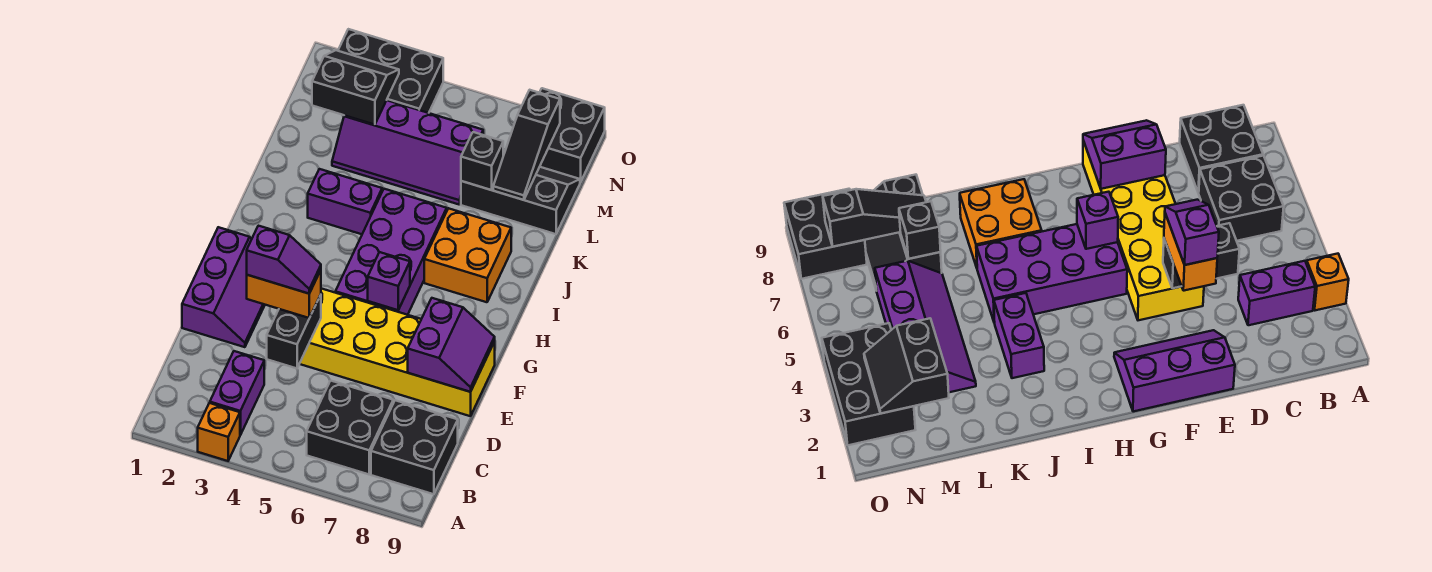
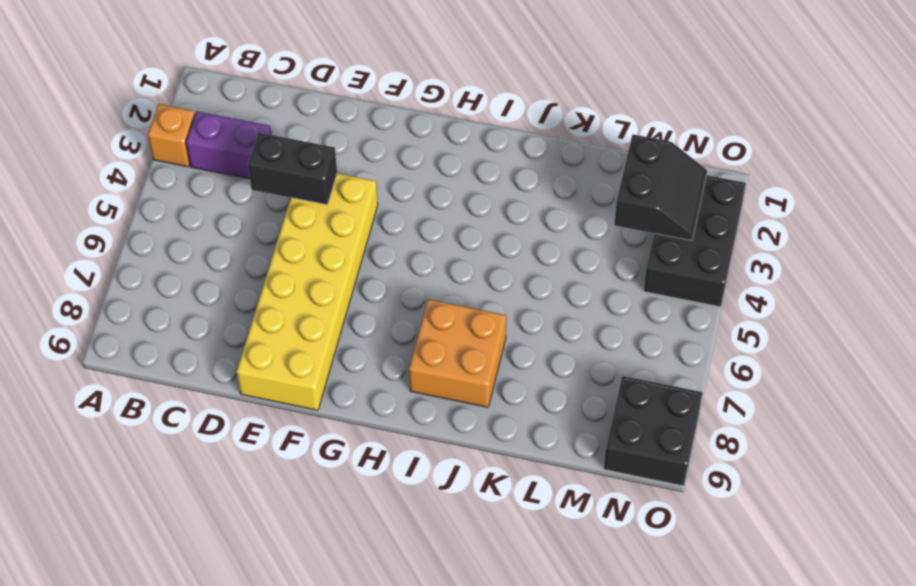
none -> black brick B6:C7 level 1
none -> black brick B8:C9 level 1
none -> purple slope E1:G2 level 1 top 1

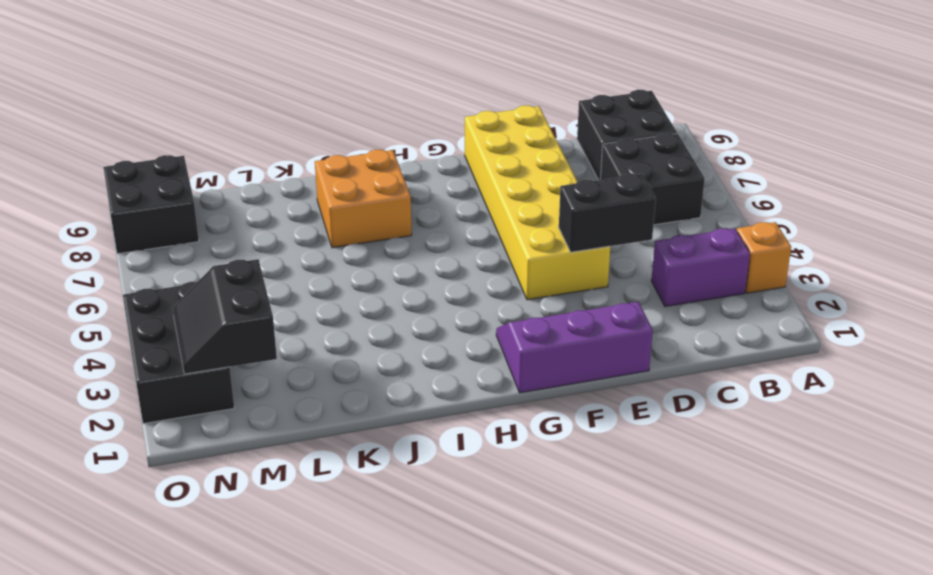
none -> purple brick G5:J6 level 1
none -> purple brick J3:J4 level 1
none -> purple slope L3:M6 level 1 top M

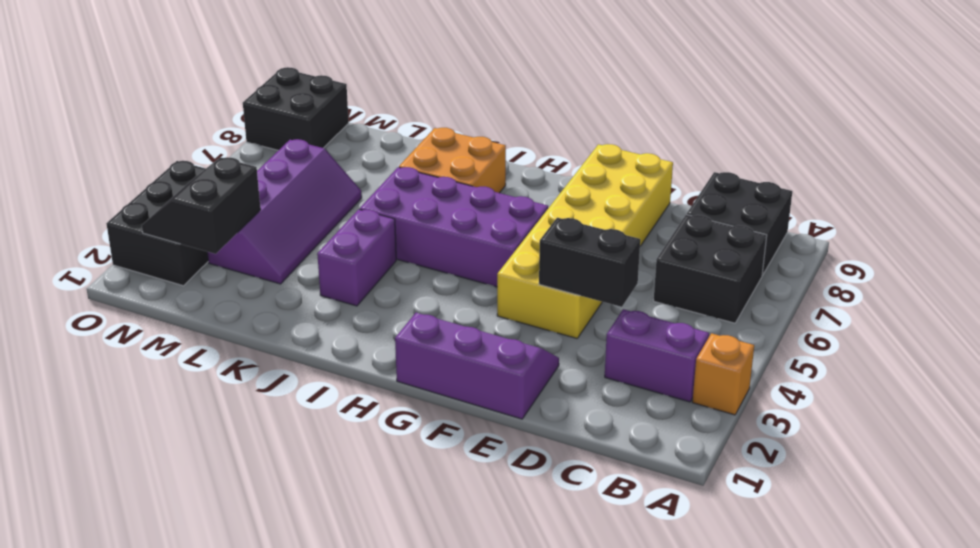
none -> black slope L7:M9 level 1 top L
none -> purple slope E8:F9 level 2 top 8
none -> purple brick G6 level 2

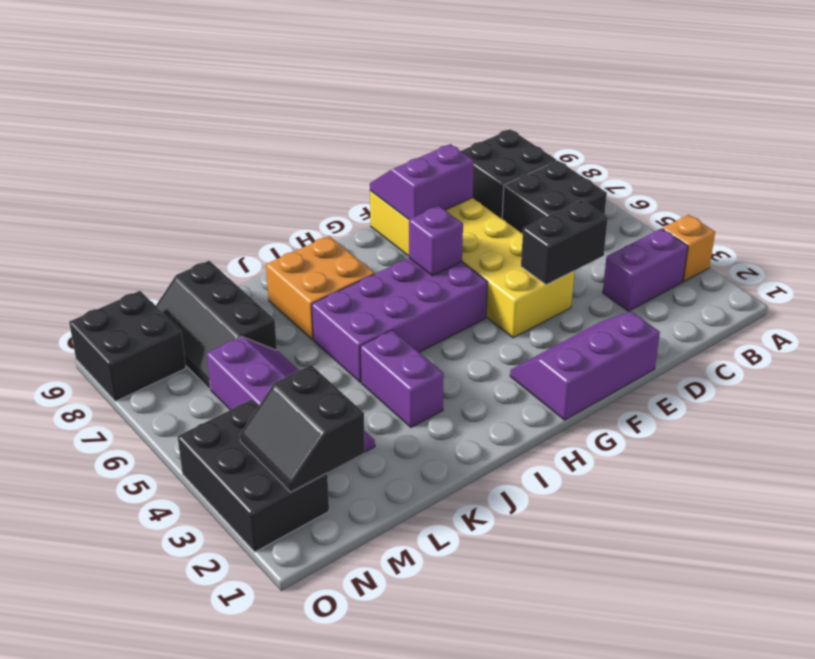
none -> black brick L7 level 2
none -> black slope L8:N8 level 2 top N
none -> orange brick E3:E4 level 3

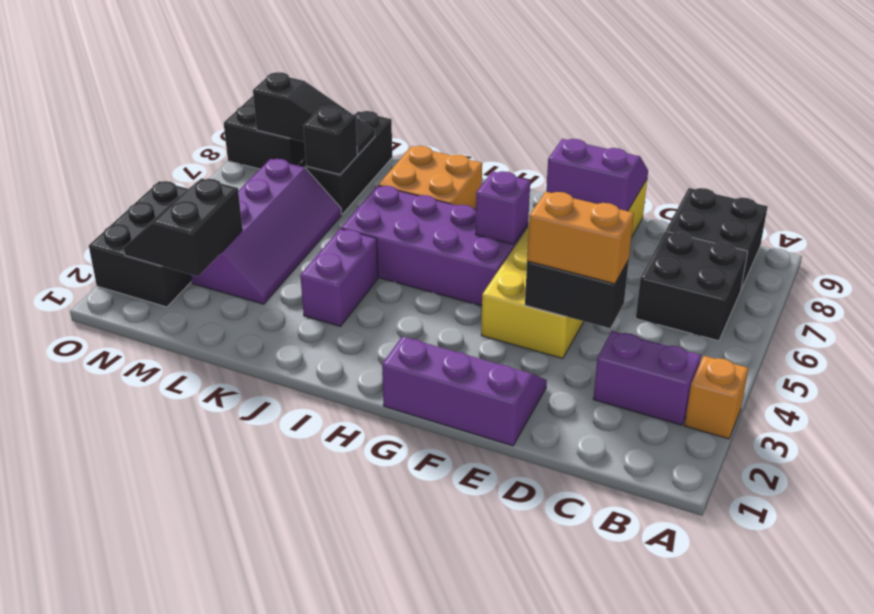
orange brick D4:E4 level 3 -> orange brick E3:E4 level 3
none -> purple slope E3:E4 level 4 top 3

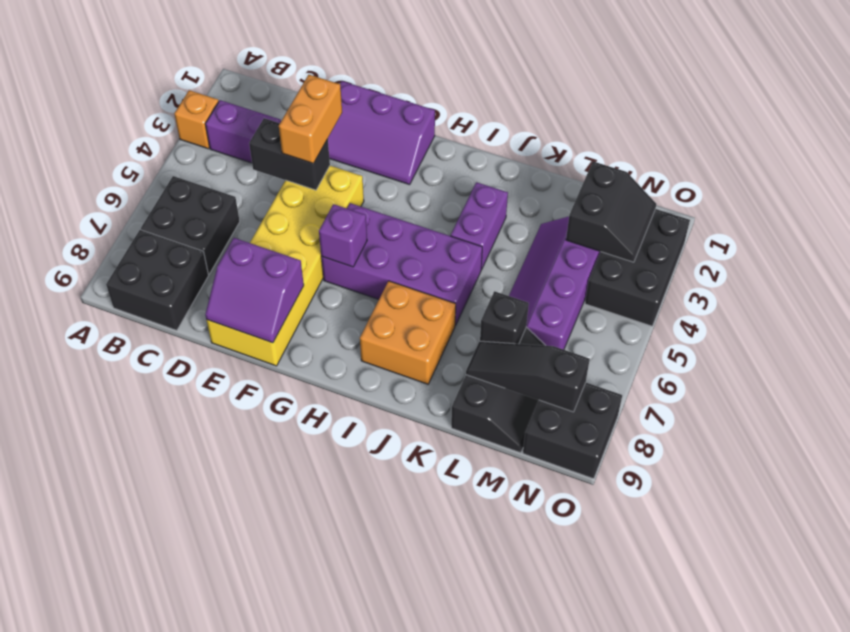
none -> purple slope E3:E4 level 4 top 3

